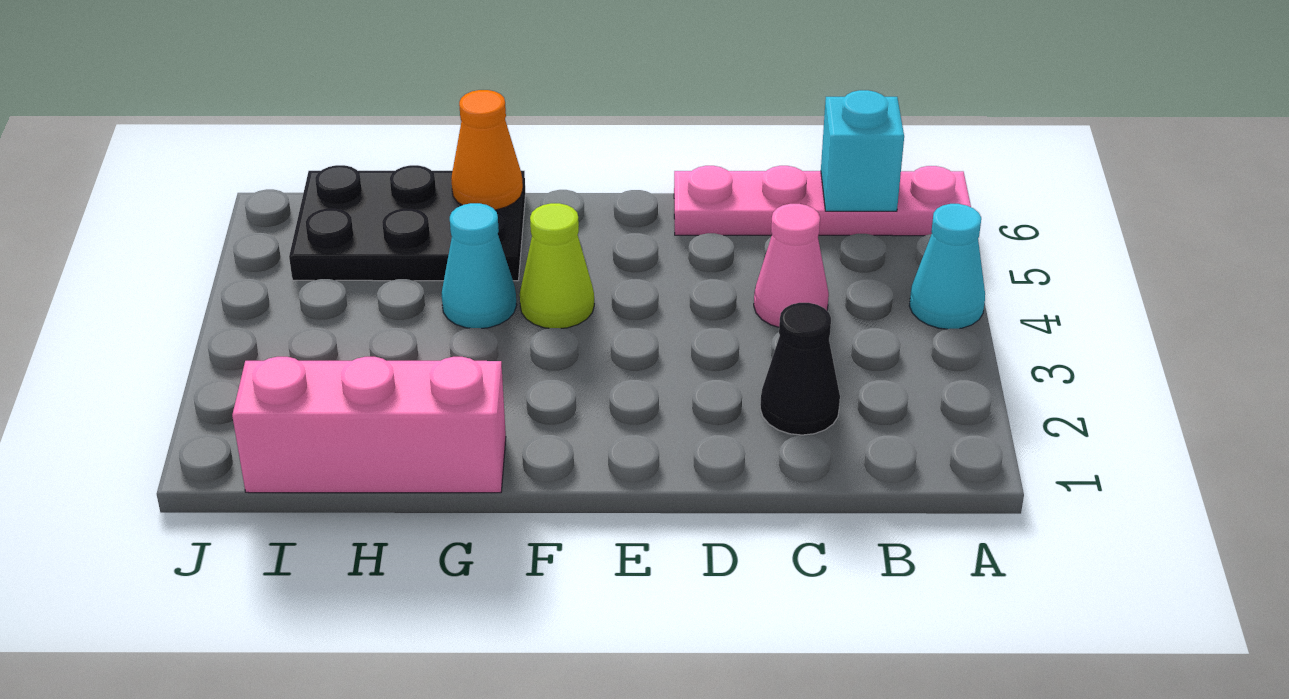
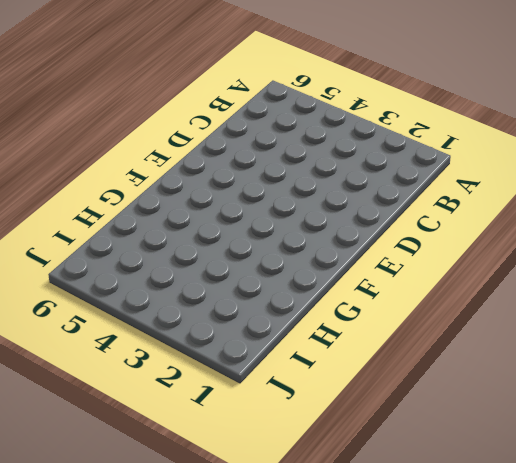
none -> cyan cone A4 level 1
none -> pink plate A6:D6 level 1

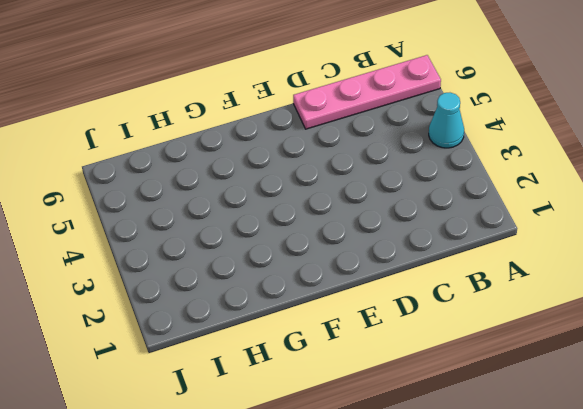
none -> black cone C2 level 1
none -> pink cone C4 level 1

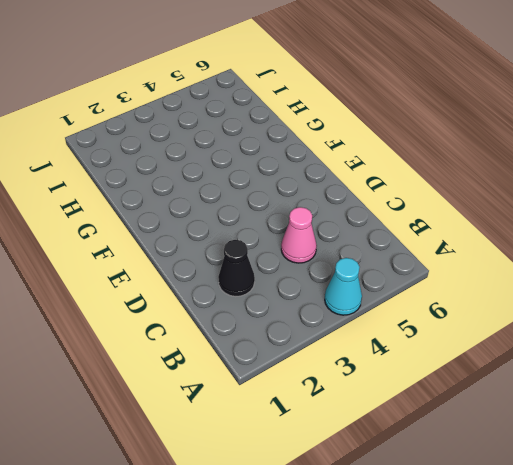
none -> pink plate A6:D6 level 1
none -> lime cone F4 level 1

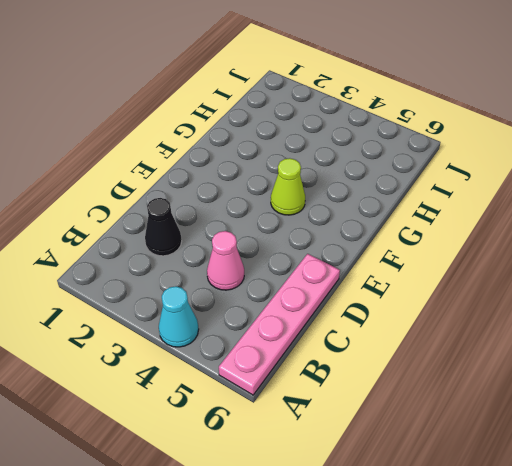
none -> pink brick G1:I1 level 1
none -> cyan cone G4 level 1

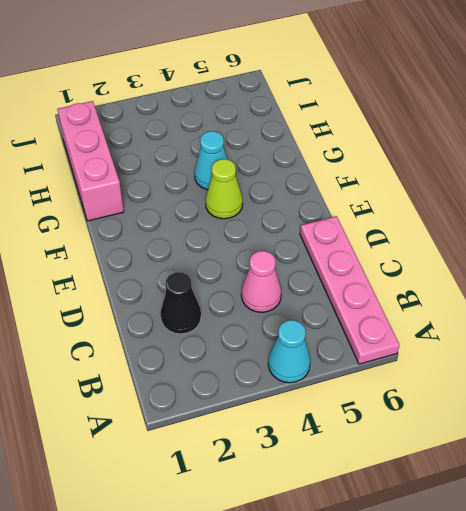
none -> black plate G5:I6 level 1
none -> cyan brick B6 level 2

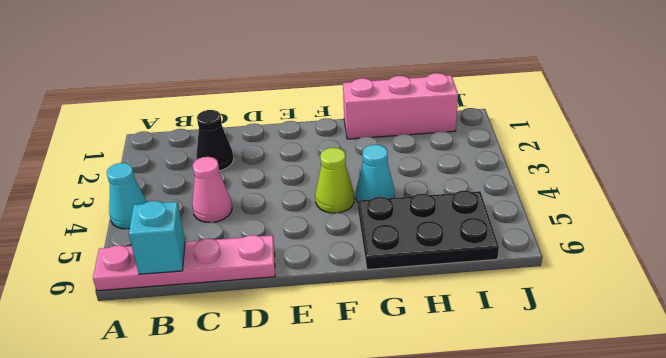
none -> orange cone G6 level 2

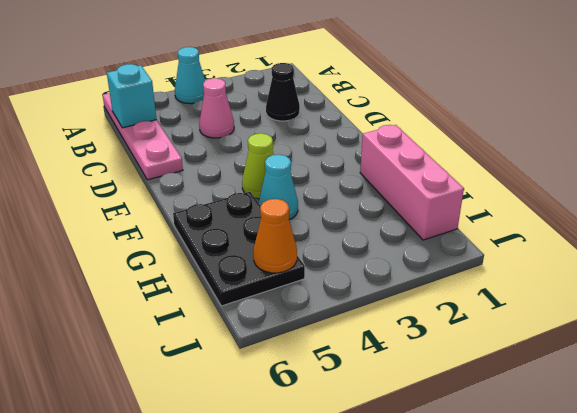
orange cone I5 level 2 -> orange cone G6 level 2

